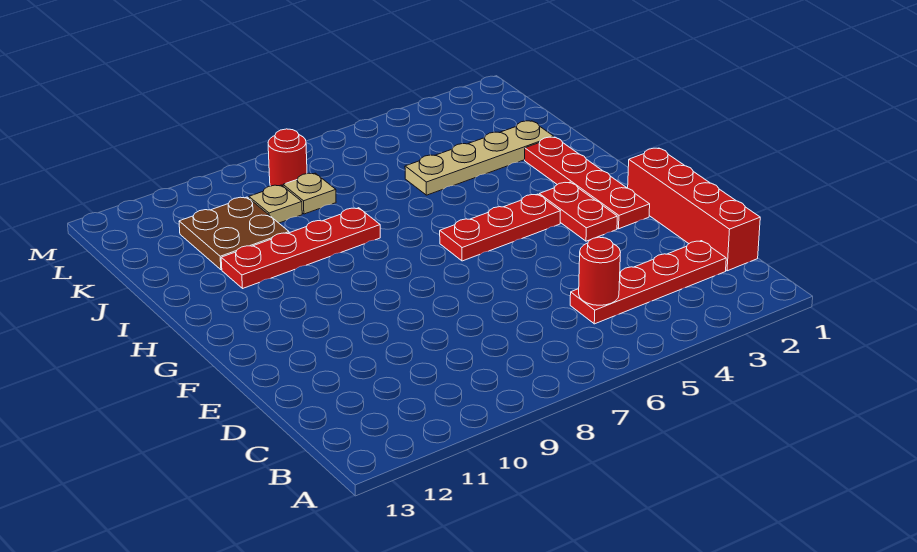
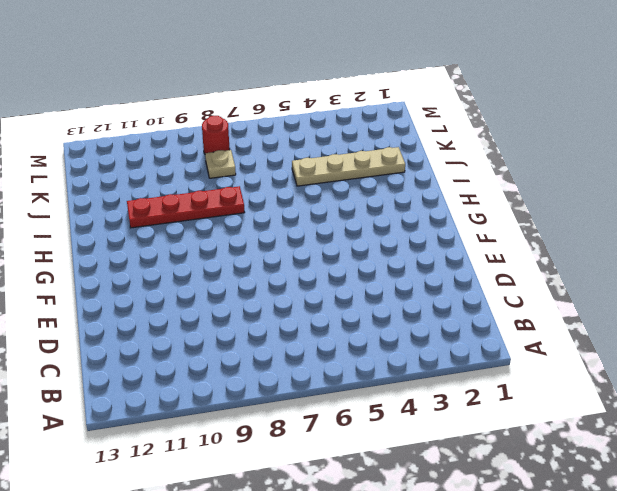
none -> red brick C1:F1 level 1
none -> red plate C2:C5 level 1
none -> red plate F2:I2 level 1

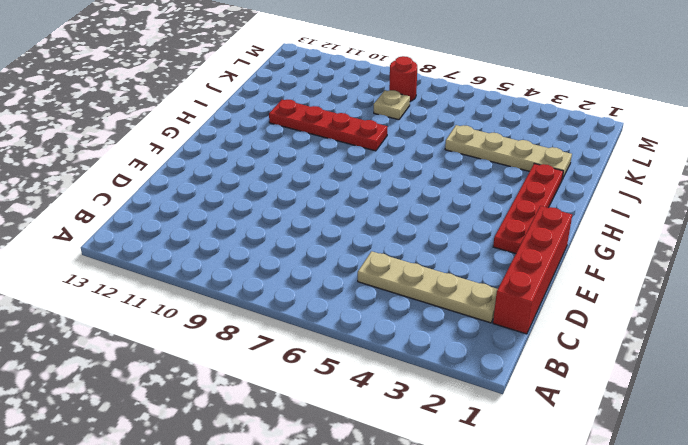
tan plate C2:C5 level 1 -> red plate C2:C5 level 1
none -> red plate F3:G3 level 1
none -> red plate G4:G6 level 1
none -> brown plate J10:K11 level 1

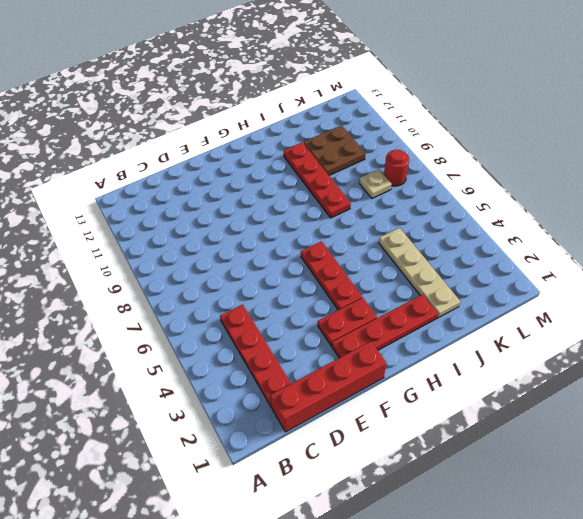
none -> tan plate K9 level 1
none -> red round brick C5 level 2

